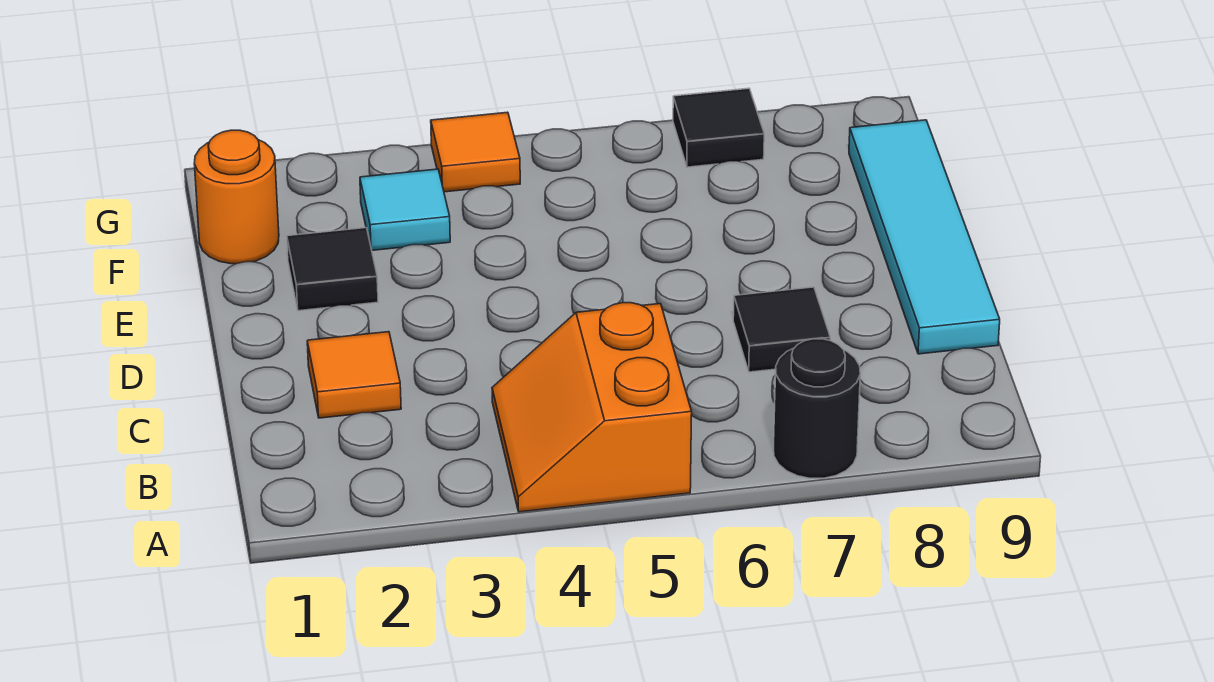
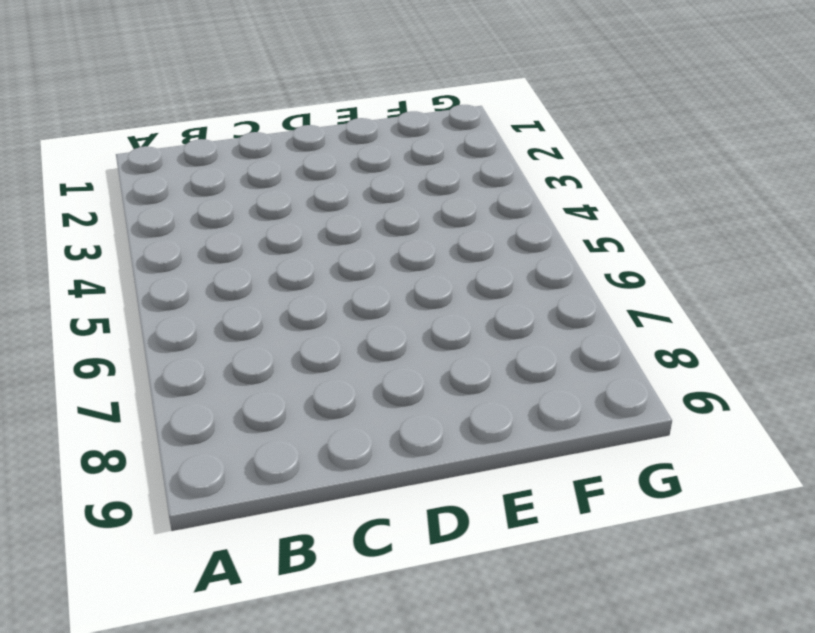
none -> orange slope A4:B5 level 1 top 5
none -> black round brick A7 level 1

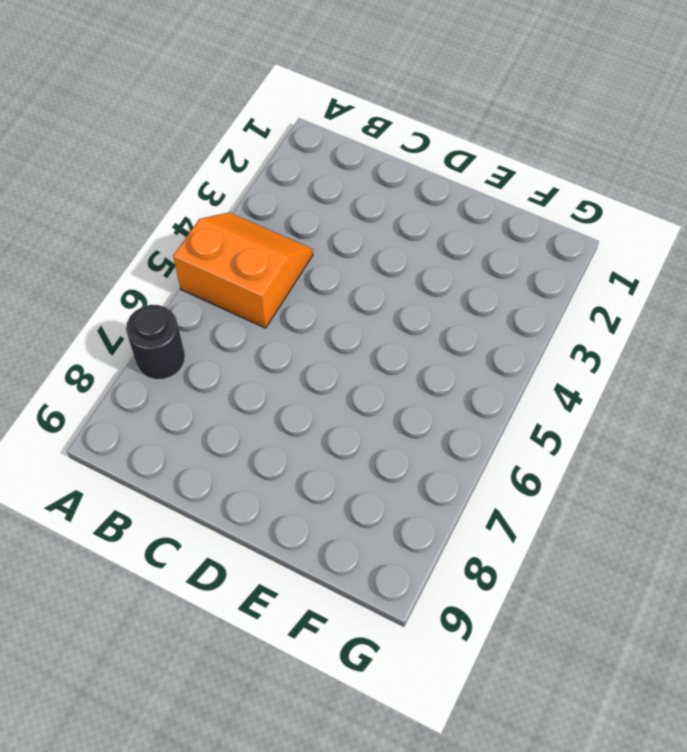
none -> orange tile C2 level 1
none -> black tile C7 level 1

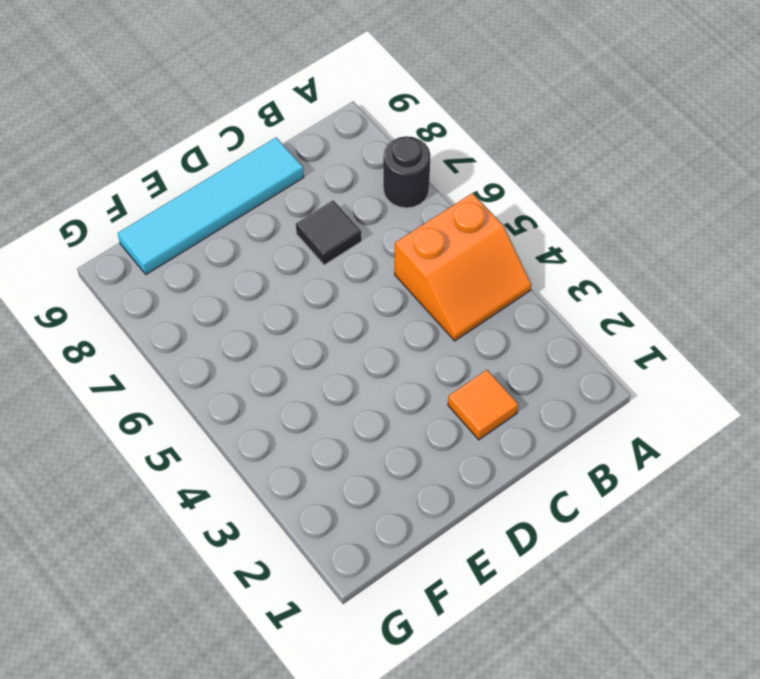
none -> black tile E2 level 1
none -> orange round brick F1 level 1

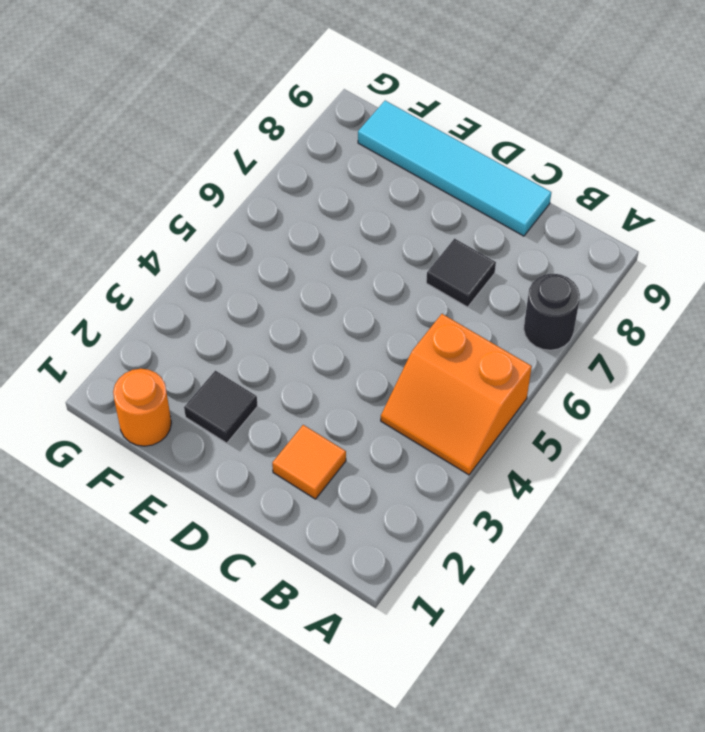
none -> cyan tile F3 level 1
none -> orange tile G4 level 1

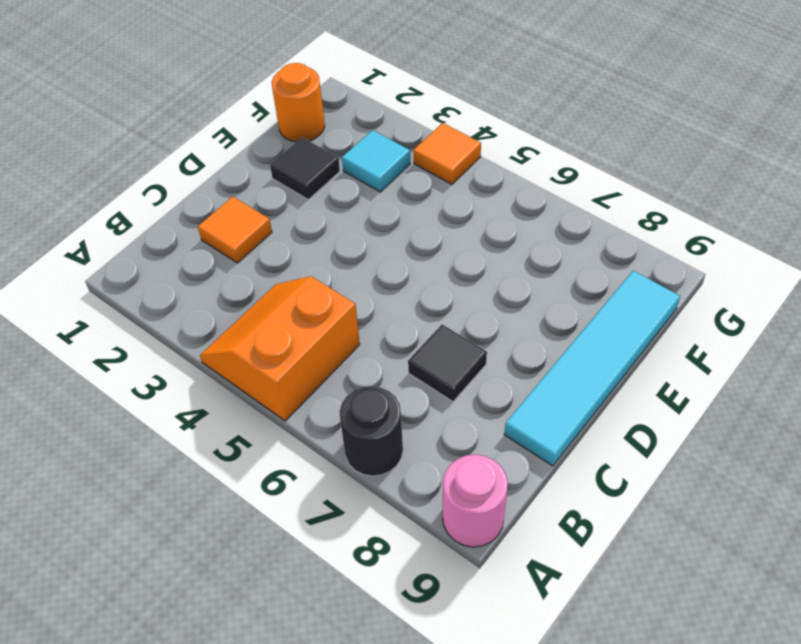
pink round brick A9 level 1 -> none
none -> black tile G7 level 1

